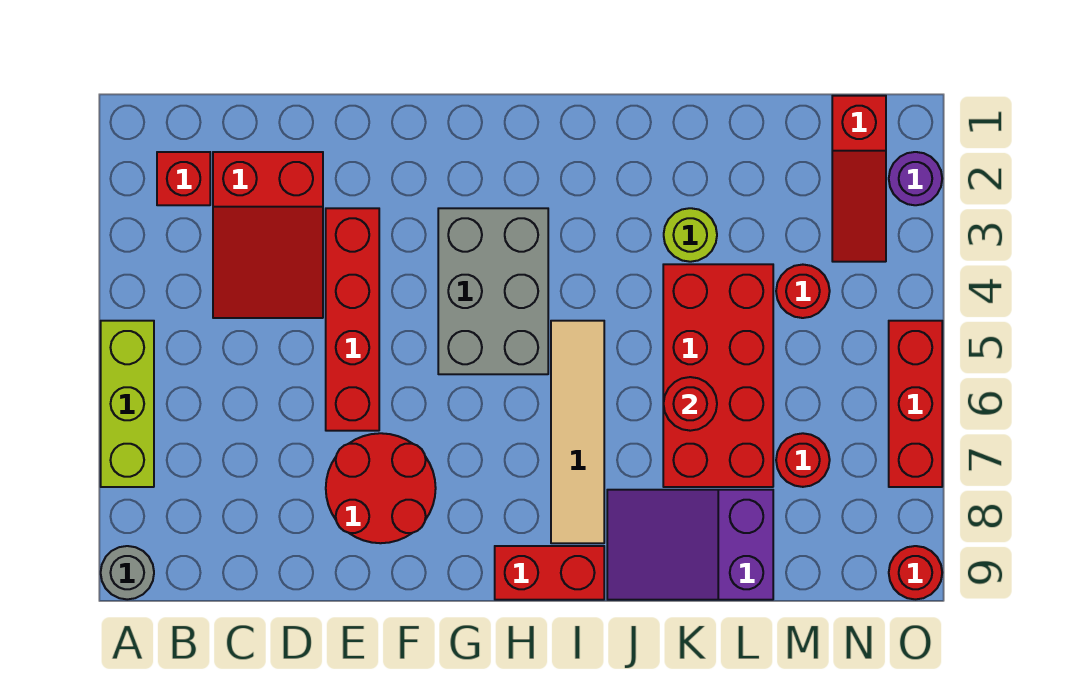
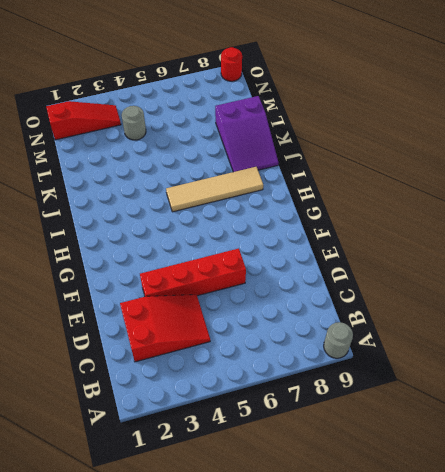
grey round brick M4 level 1 -> red round brick M4 level 1
none -> lime brick A5:A7 level 1
none -> red brick B2 level 1
none -> red round brick E7:F8 level 1

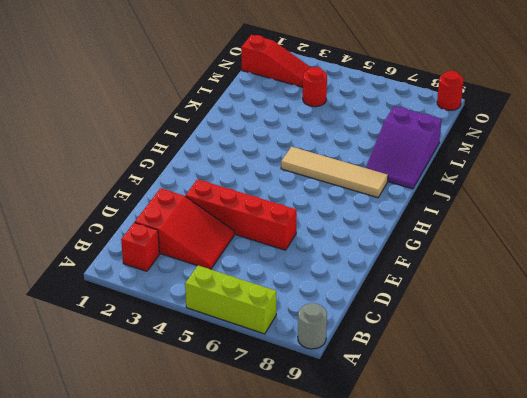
none -> red round brick E7:F8 level 1
none -> grey brick G3:H5 level 1
none -> red brick H9:I9 level 1

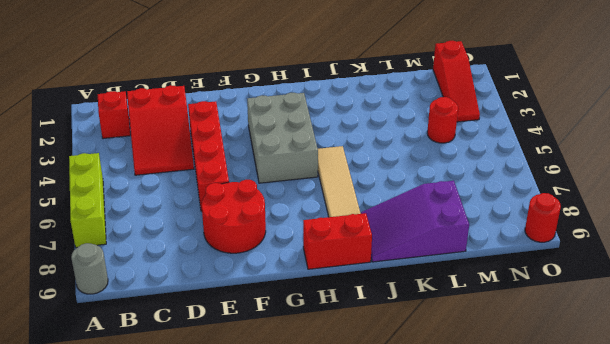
none -> lime round brick K3 level 1
none -> red brick K4:L7 level 1
none -> red round brick M7 level 1

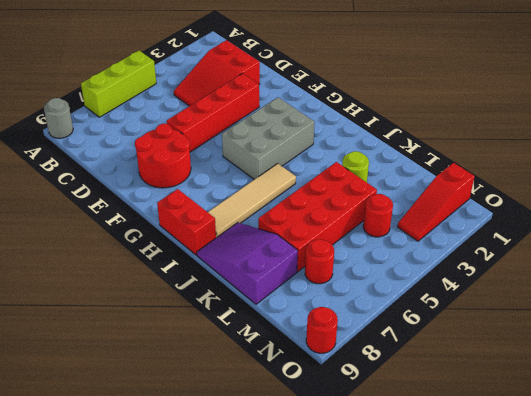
none -> red brick B2 level 1
none -> purple round brick O2 level 1
none -> red brick O5:O7 level 1

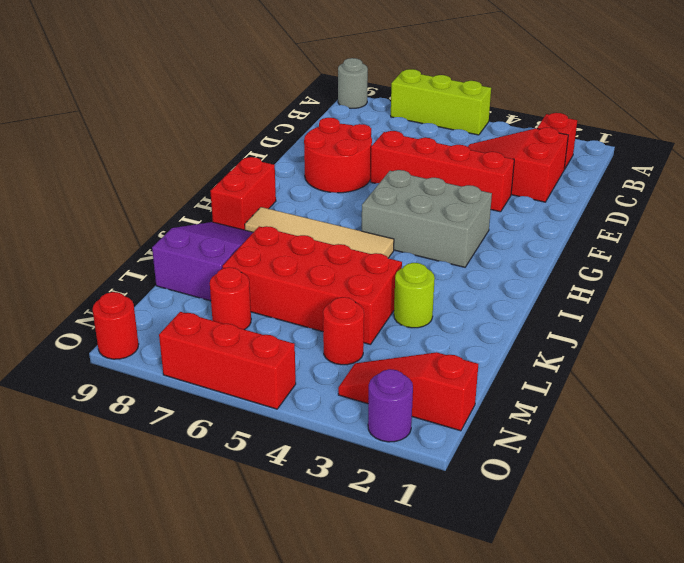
none -> red round brick K6 level 2

